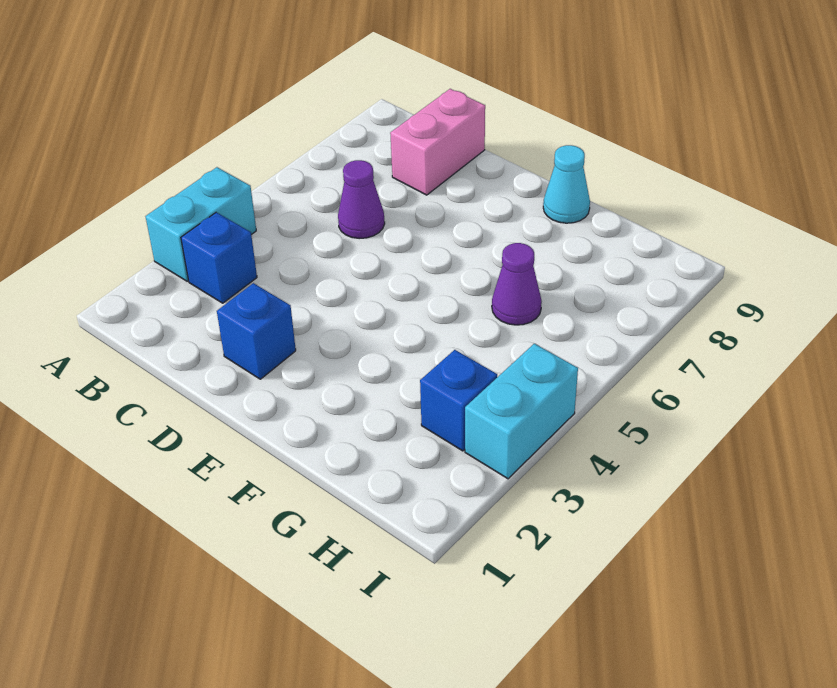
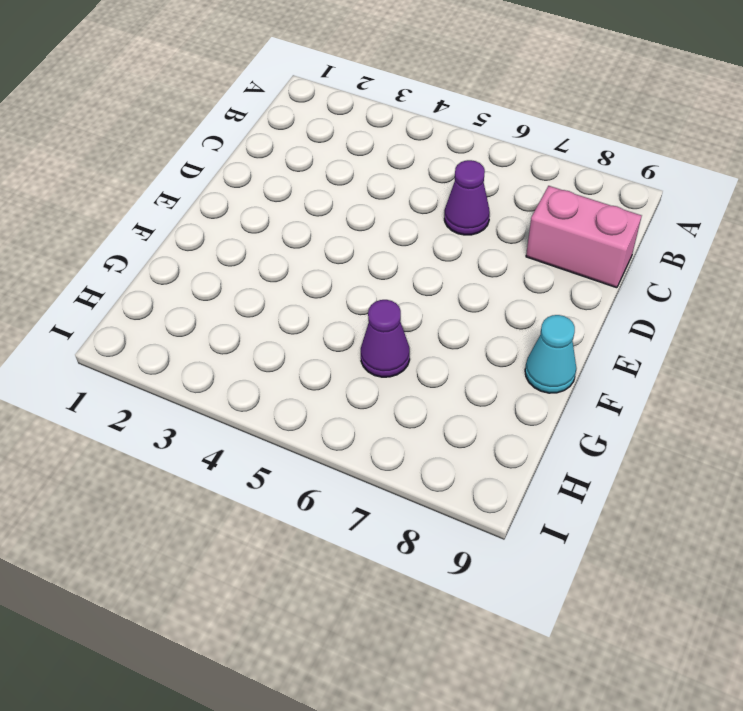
none -> cyan brick A3:A4 level 1
none -> blue brick B3 level 1

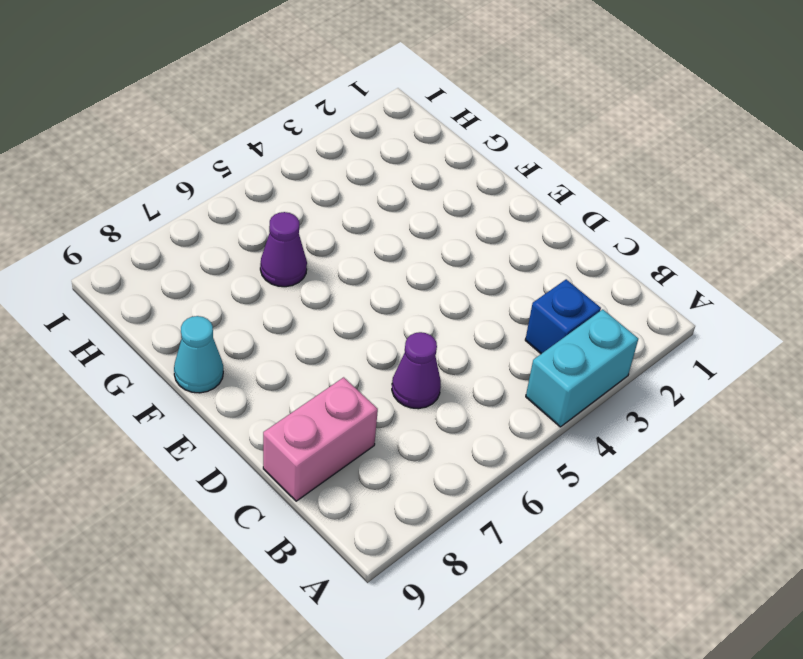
none -> blue brick D2 level 1
none -> blue brick H3 level 1

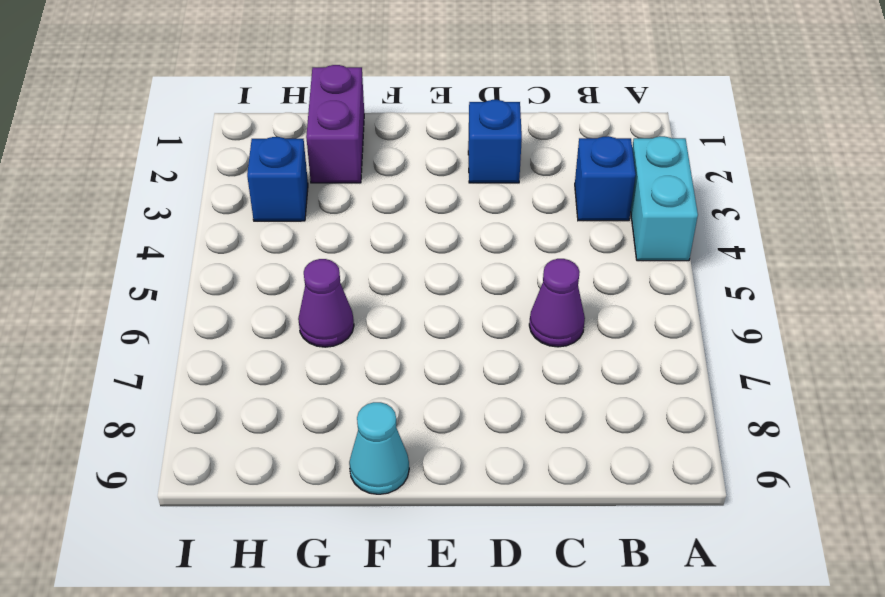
purple brick G1:G2 level 1 -> none
none -> pink brick C8:C9 level 1
none -> cyan brick I3:I4 level 1

